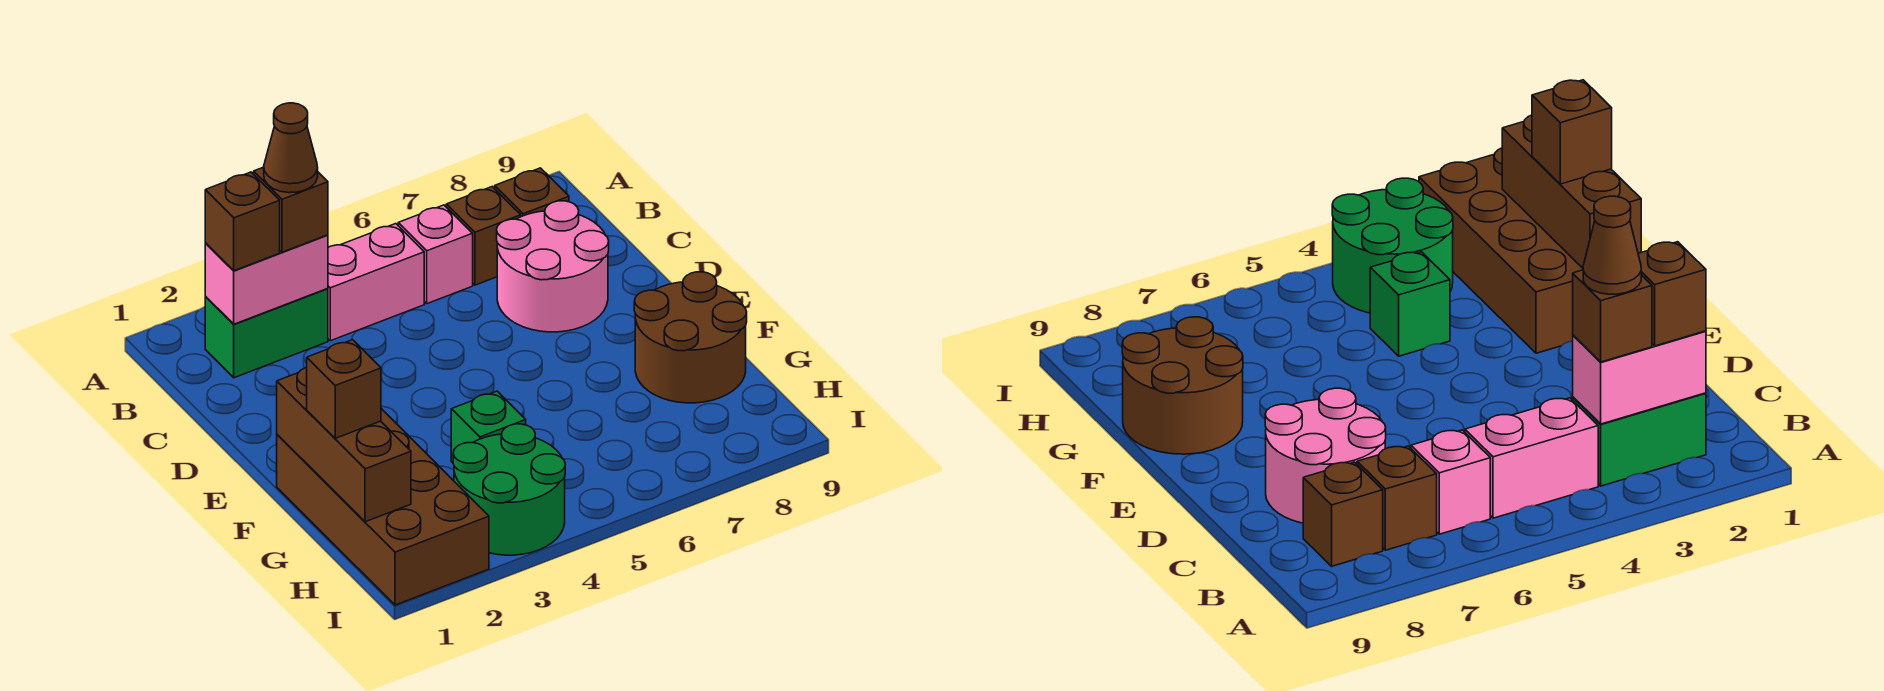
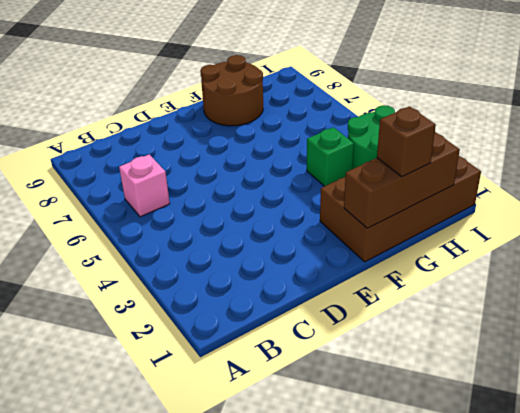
none -> green brick B2:B3 level 1
none -> pink brick B4:B5 level 1
none -> brown brick B7 level 1

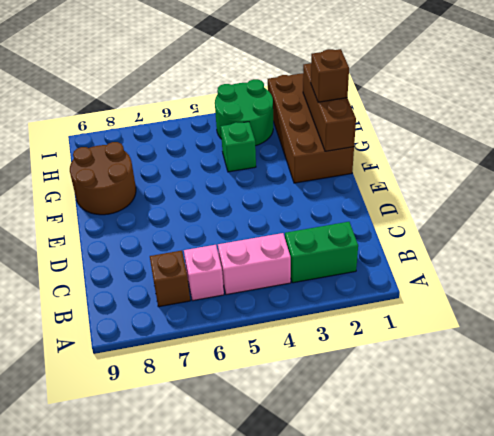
none -> brown brick B8 level 1
none -> pink round brick C7:D8 level 1
none -> pink brick B2:B3 level 2

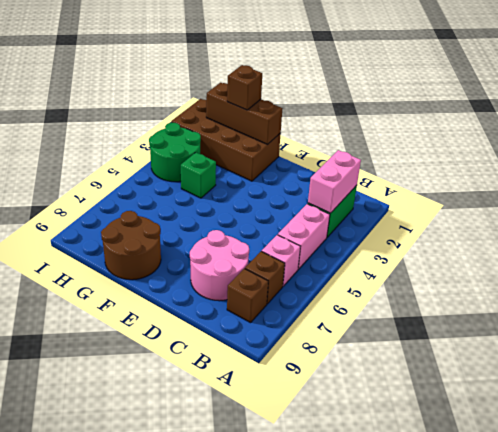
none -> brown brick B2 level 3
none -> brown brick B3 level 3
none -> brown cone B3 level 4

